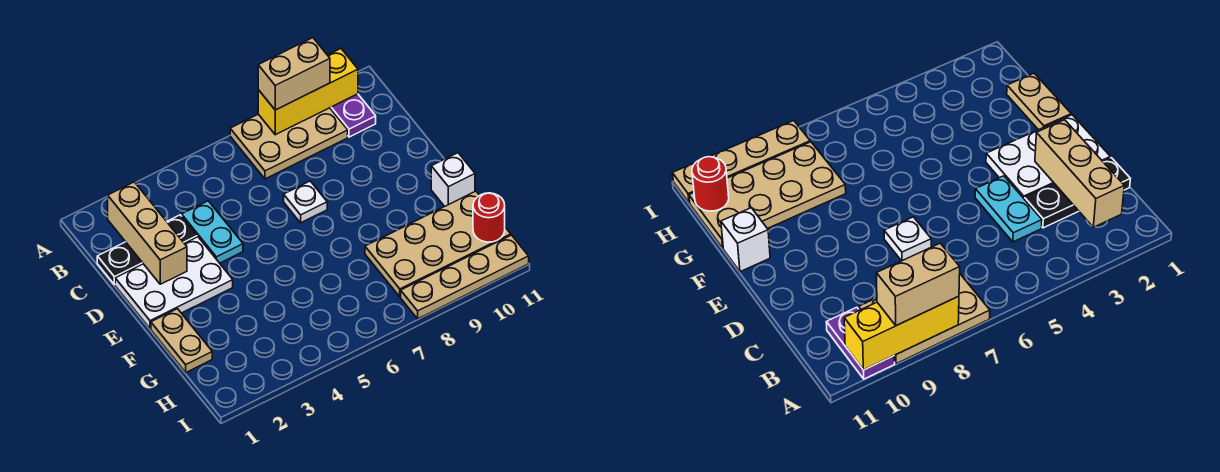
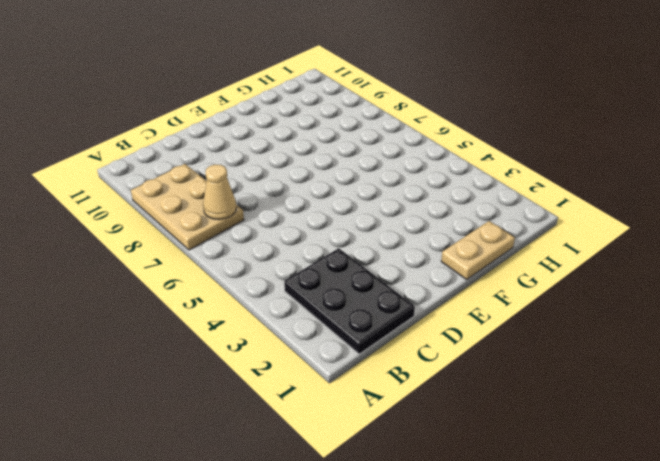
black plate B1:C3 level 1 -> black plate C1:C3 level 1
tan cone B7 level 2 -> none
none -> purple plate A10:B10 level 1
none -> cyan plate C4:D4 level 1
none -> white plate D1:E3 level 1

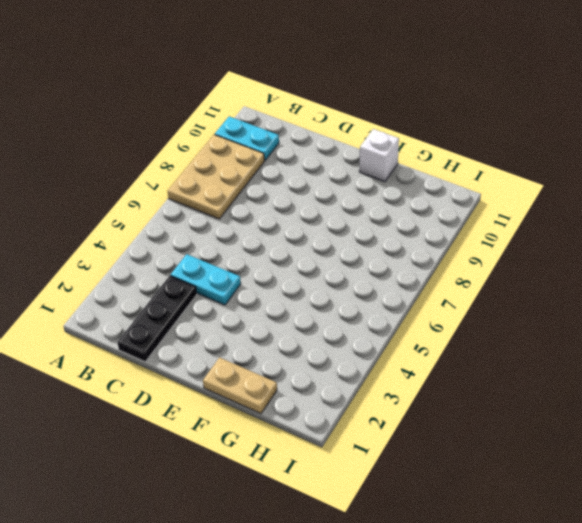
cyan plate A10:B10 level 1 -> purple plate A10:B10 level 1
none -> white plate D1:E3 level 1
none -> white plate D7 level 1
none -> tan plate G8:H11 level 1

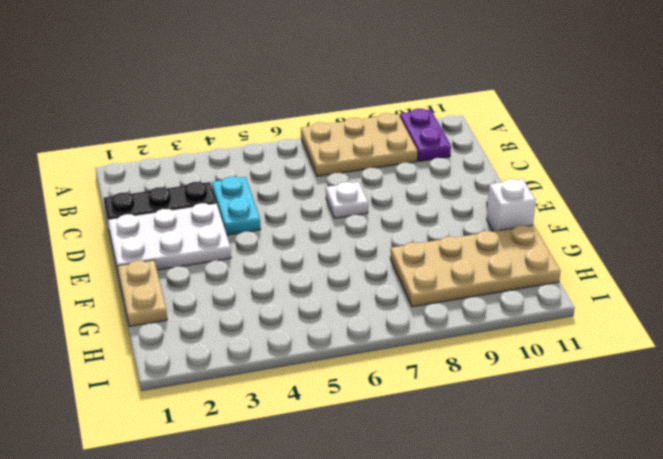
none -> tan plate I8:I11 level 1
none -> yellow brick A8:A10 level 2
none -> tan brick B2:D2 level 2

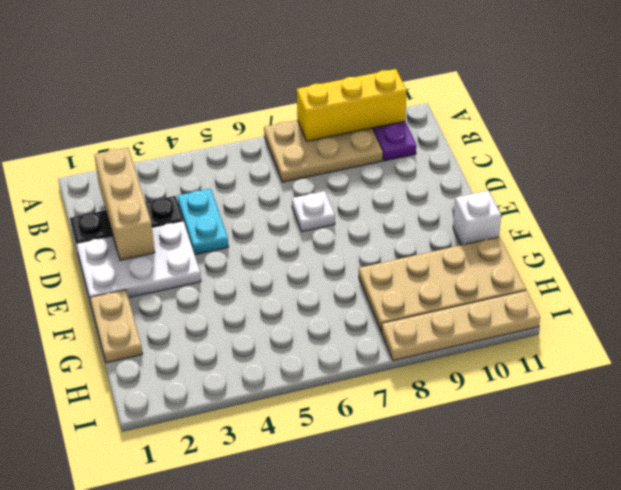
none -> red round brick H11 level 2
none -> tan brick A8:A9 level 3

